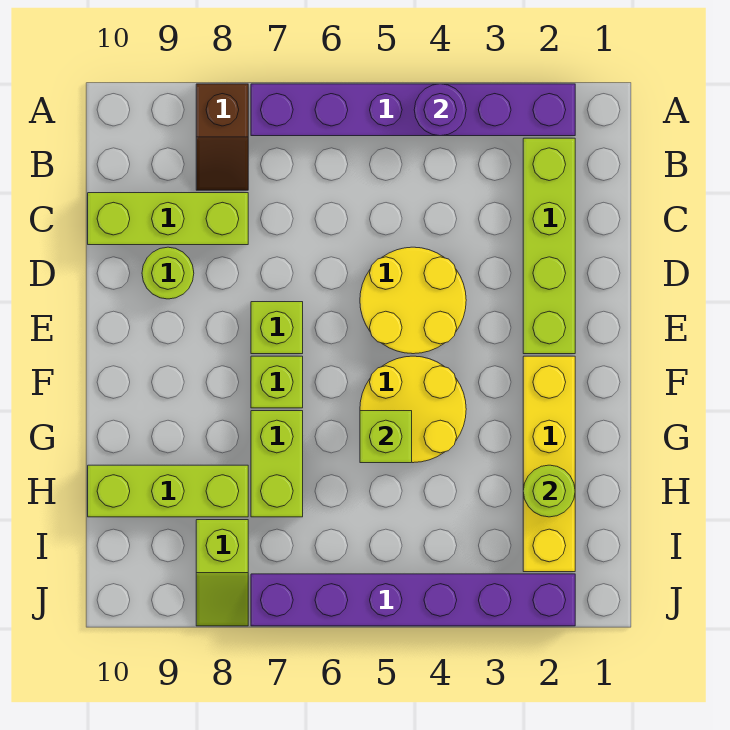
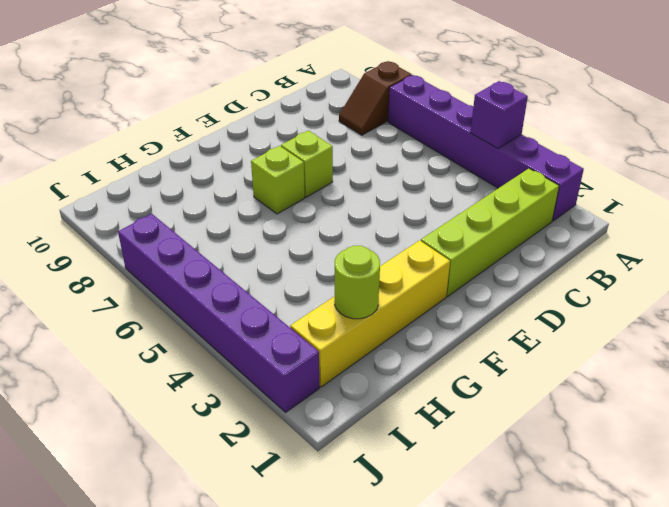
purple brick A4 level 2 -> purple round brick A4 level 2
none -> lime brick C8:C10 level 1
none -> yellow round brick D4:E5 level 1
none -> lime round brick D9 level 1

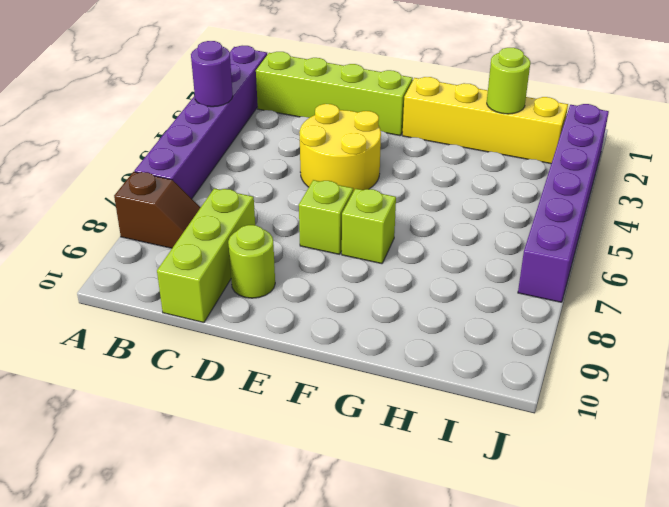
none -> yellow round brick F4:G5 level 1
none -> lime brick G7:H7 level 1
none -> lime brick H8:H10 level 1

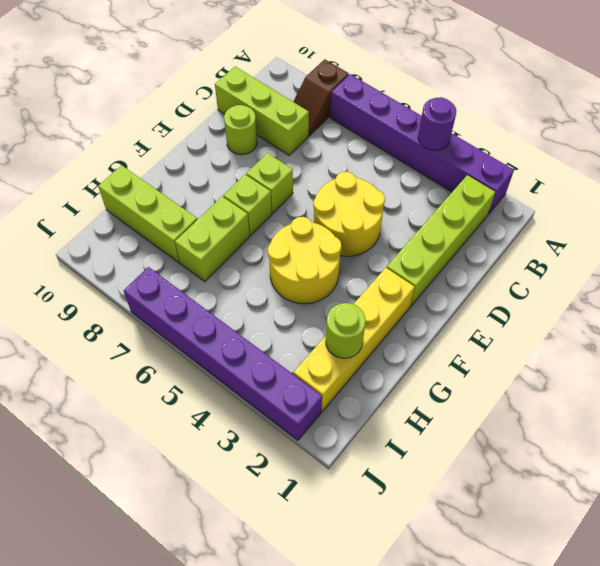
none -> lime slope I8:J8 level 1 top I
none -> lime brick G5 level 2

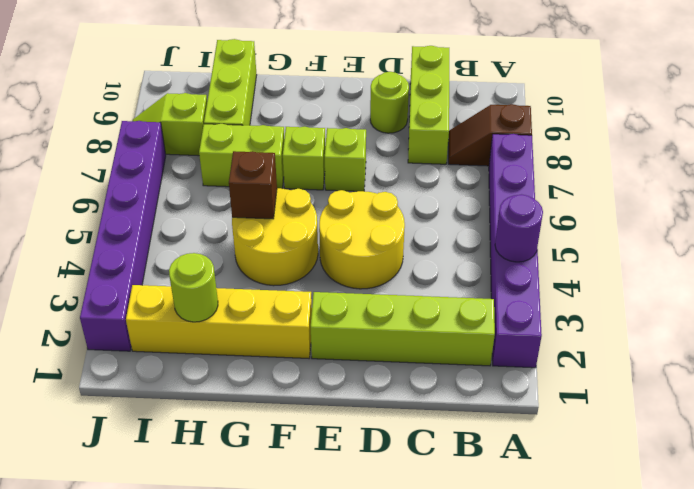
brown brick G5 level 2 -> lime brick G5 level 2

